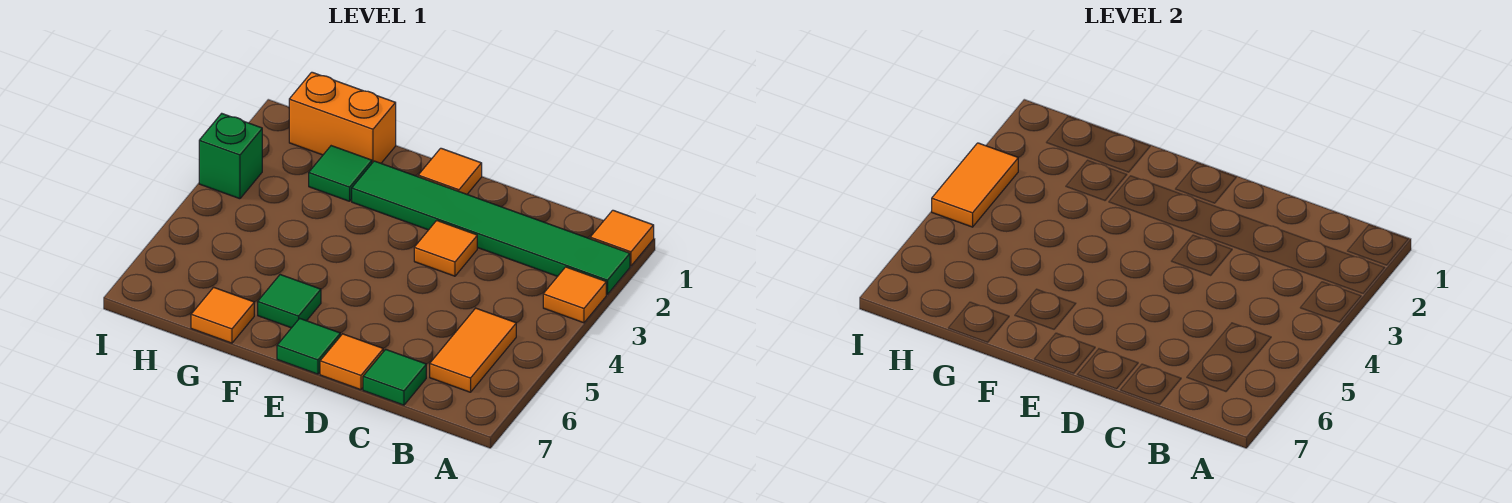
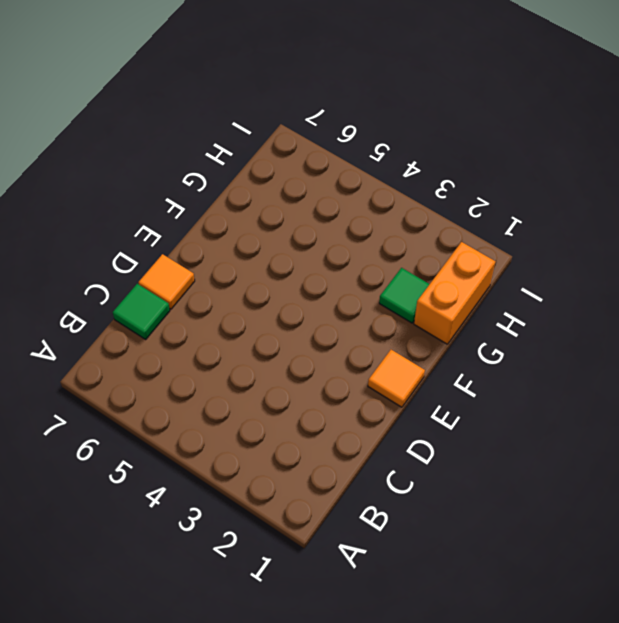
none -> orange tile A1 level 1
none -> green tile A2:F2 level 1
none -> orange tile A3 level 1

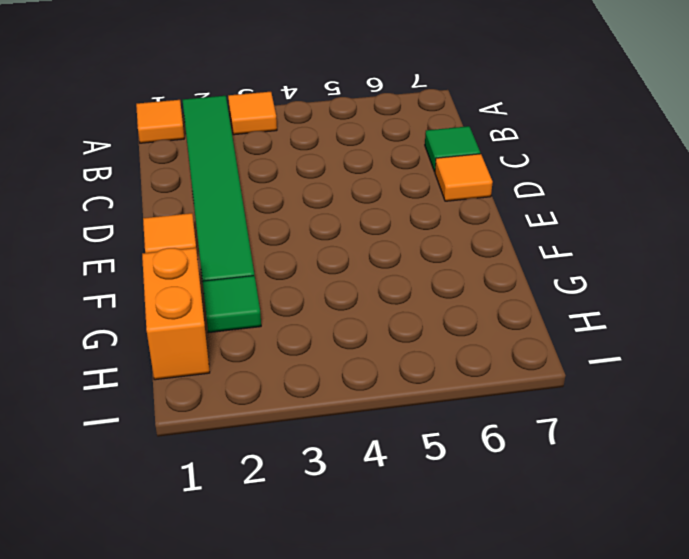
none -> orange tile B5:B6 level 1
none -> orange tile D3 level 1
none -> green tile E7 level 1

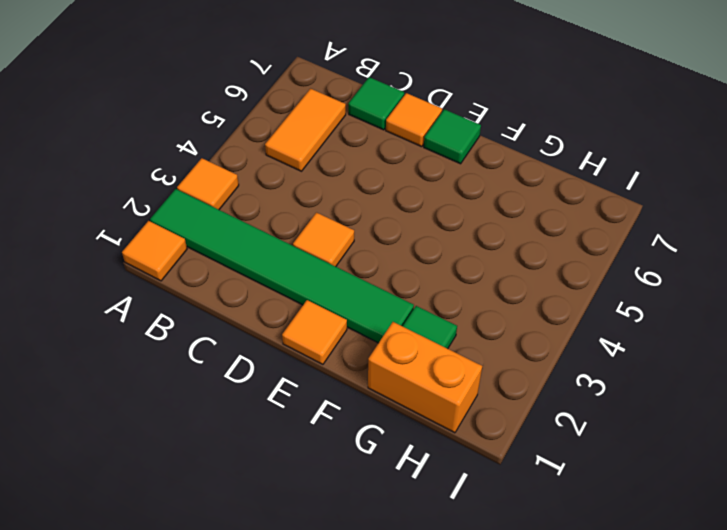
none -> green tile F6 level 1
none -> orange tile G7 level 1
none -> green brick I3 level 1

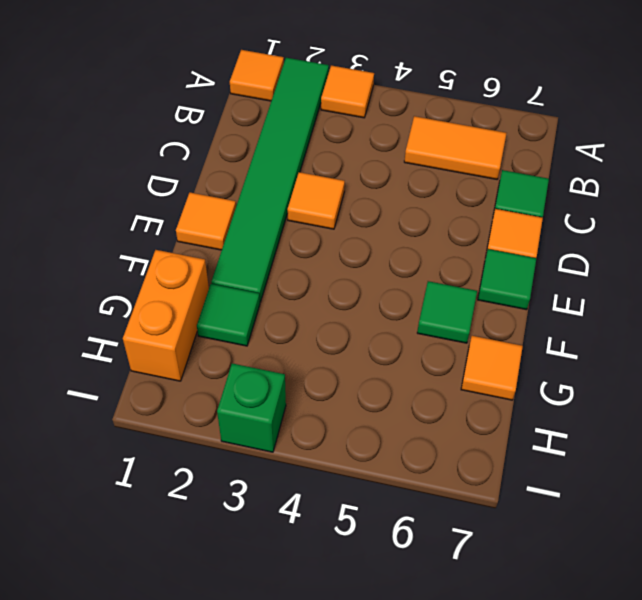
none -> orange tile I3:I4 level 2

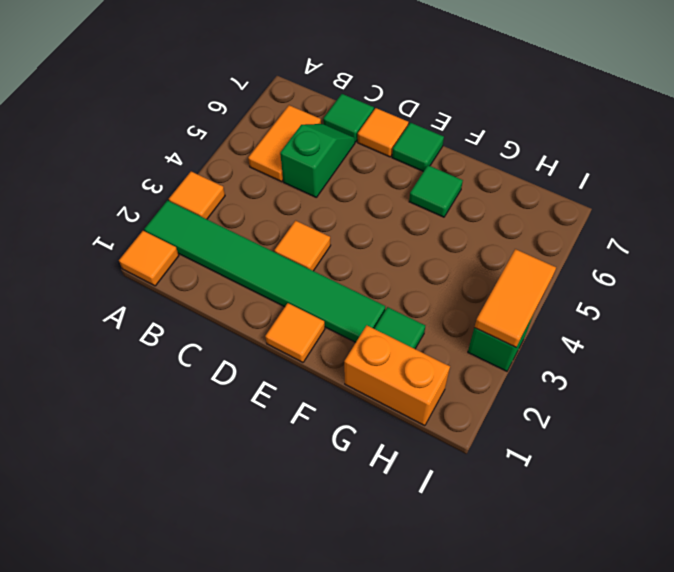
green slope C5:C6 level 1 top 5 -> none
none -> orange tile G7 level 1

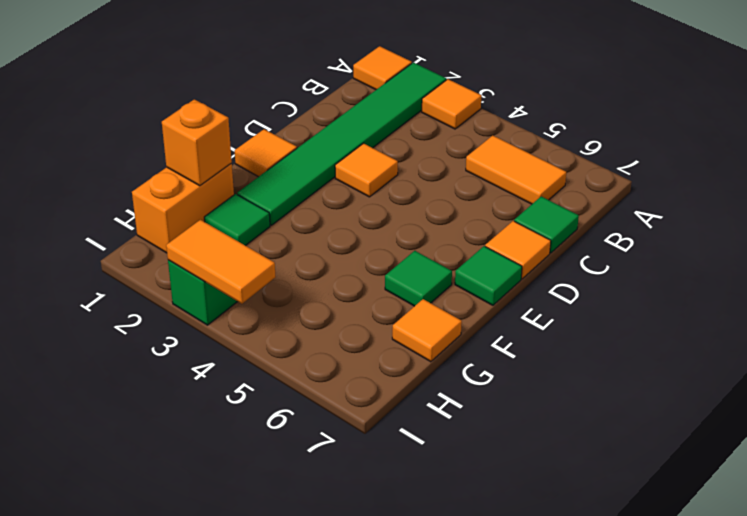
orange brick G1 level 2 -> none

